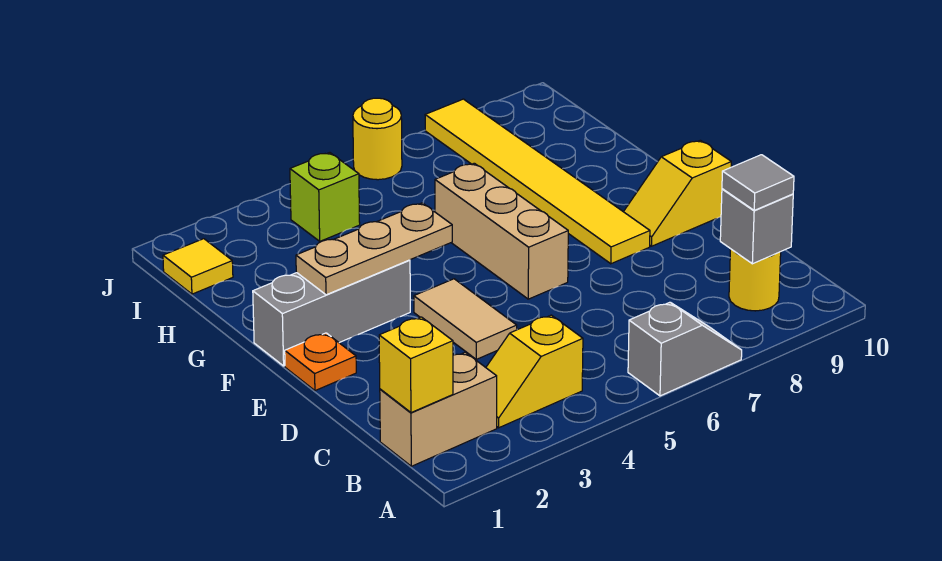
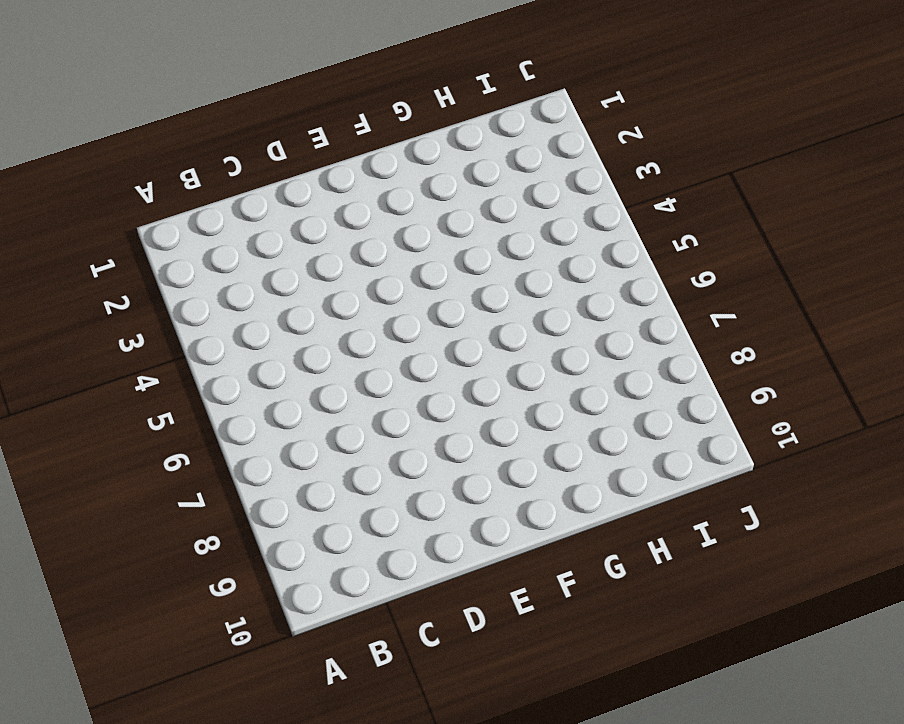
none -> grey slope A6:A7 level 1 top 6
none -> tan brick B1:B2 level 1
none -> yellow slope B3:B4 level 1 top 4

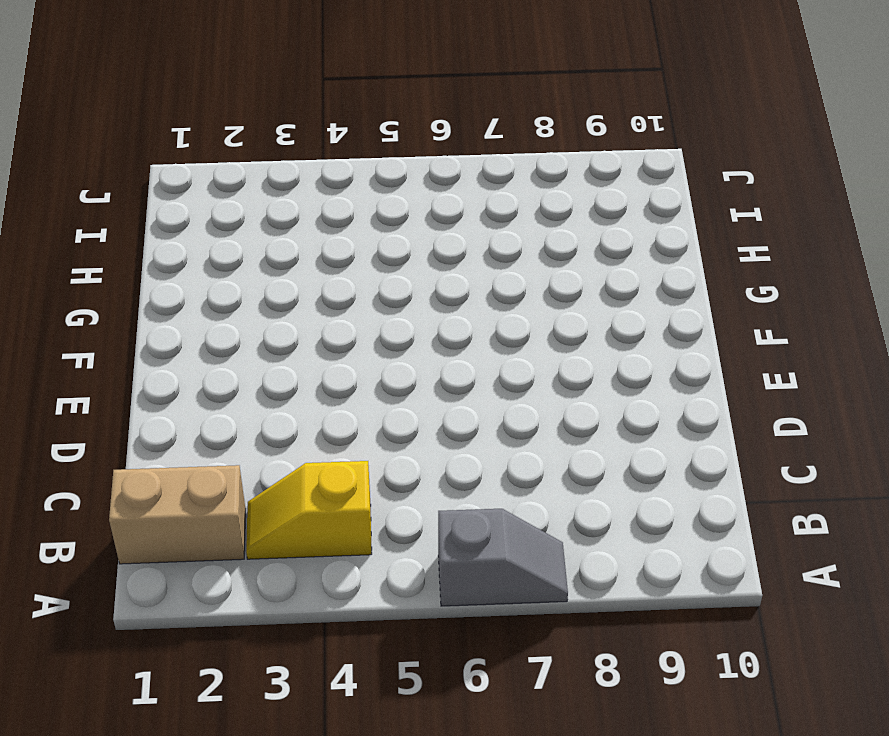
none -> yellow round brick B9 level 1
none -> tan tile D4:E4 level 1
none -> orange plate E1 level 1

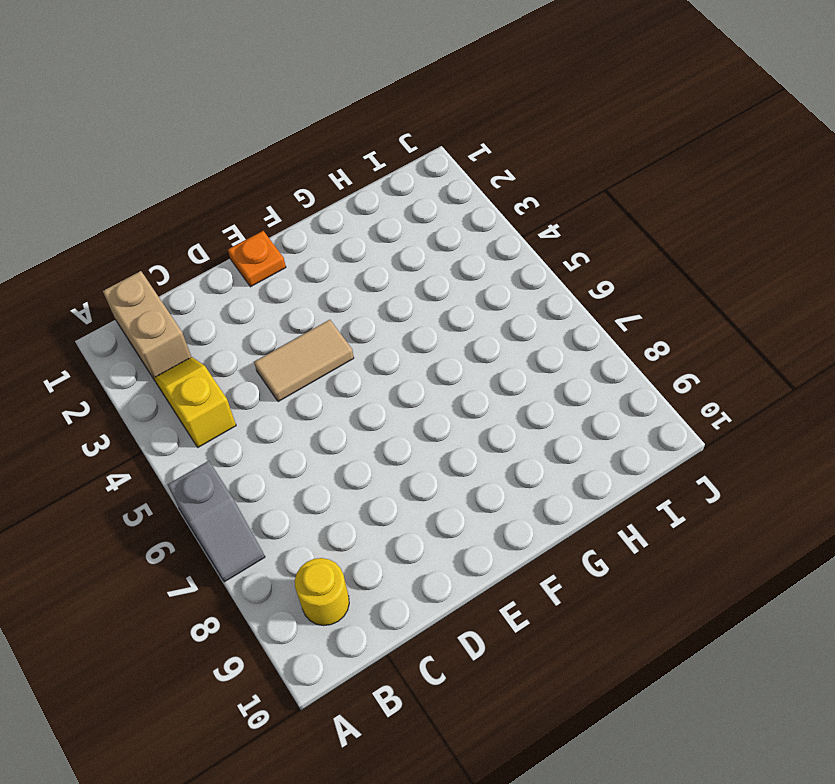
none -> tan brick E6:G6 level 1
none -> yellow tile E8:J8 level 1
none -> yellow slope E9:E10 level 1 top 10

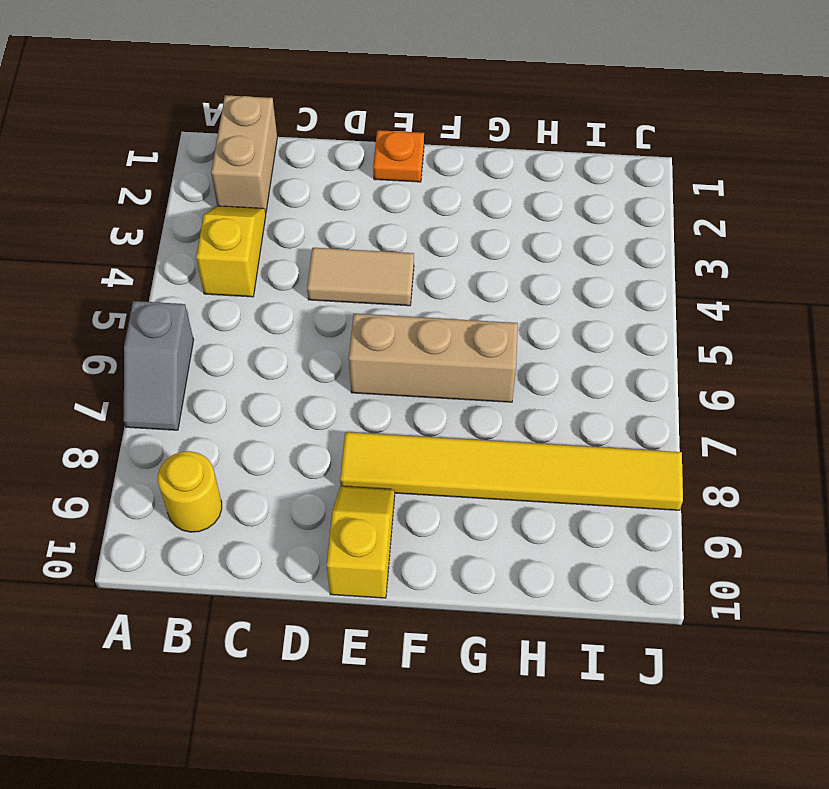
none -> grey brick F1:F3 level 1
none -> yellow tile I1 level 1
none -> lime brick I4 level 1

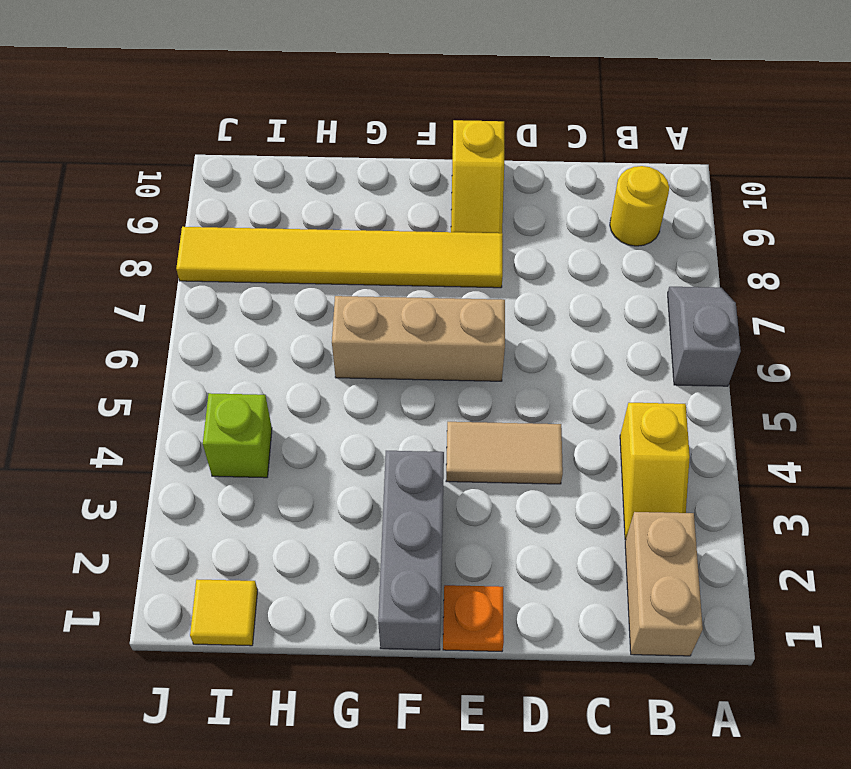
none -> yellow round brick J6 level 1
none -> yellow brick B1 level 2
none -> grey brick B9 level 2

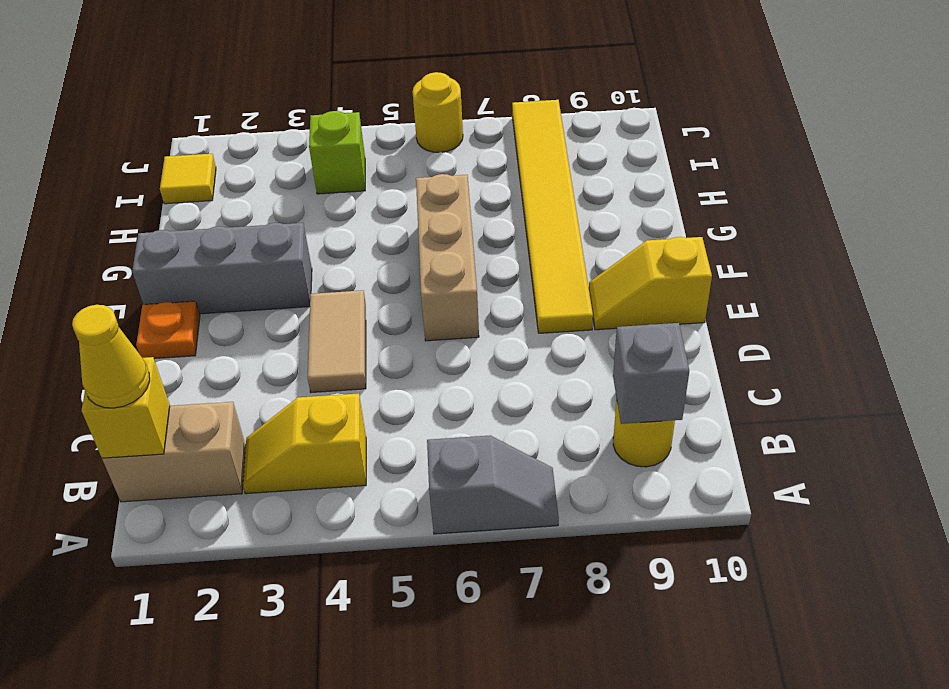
yellow cone B1 level 3 -> none
none -> tan plate F2:F4 level 2
none -> grey tile B9 level 3

